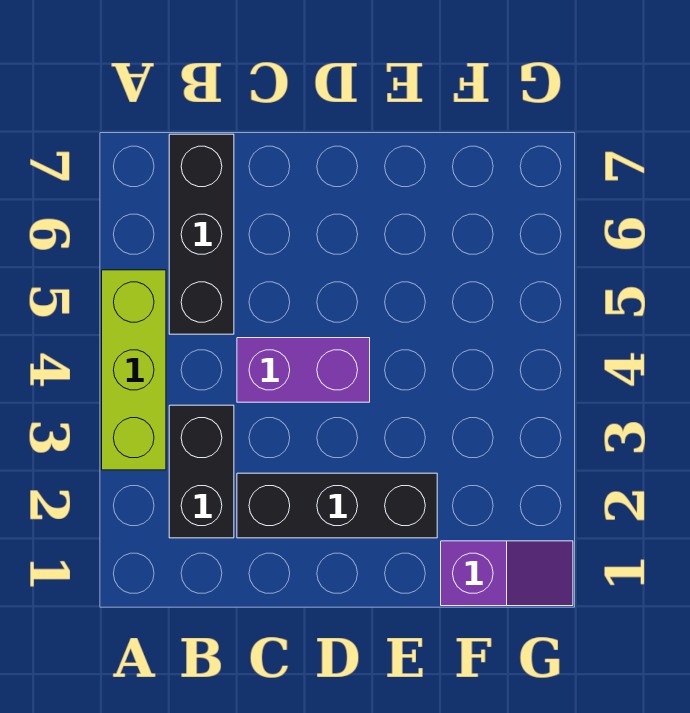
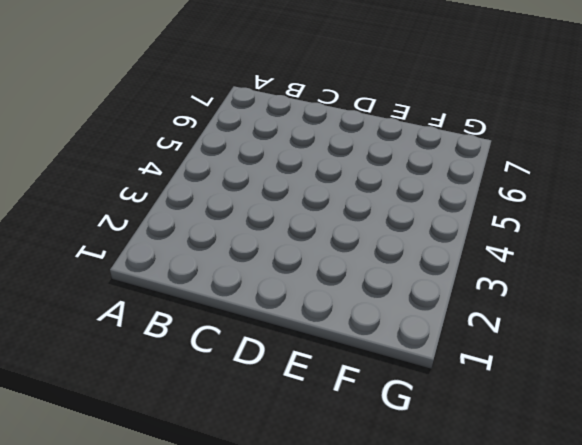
none -> lime brick A3:A5 level 1
none -> black brick B2:B3 level 1

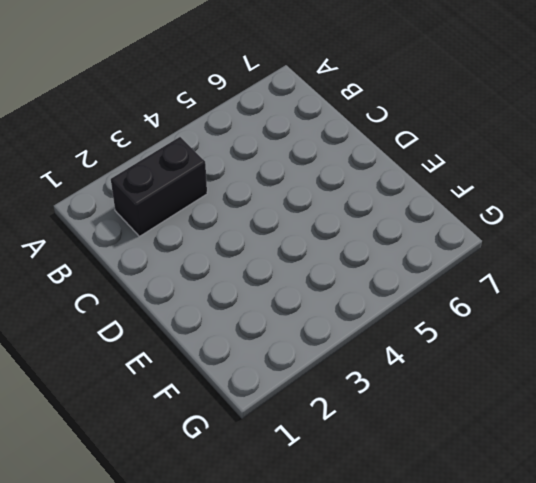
none -> lime brick A3:A5 level 1
none -> black brick B5:B7 level 1

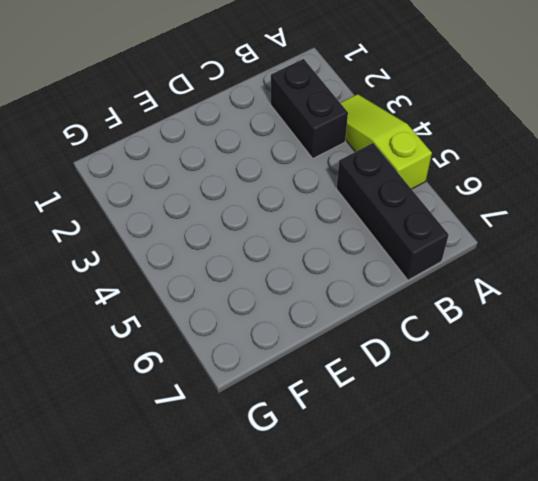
lime slope A3:A5 level 1 top 5 -> lime brick A3:A5 level 1
none -> black brick C2:E2 level 1
none -> purple brick C4:D4 level 1

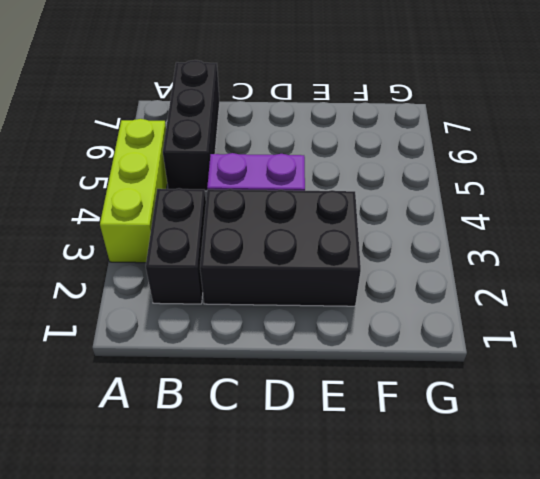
black brick C2:E3 level 1 -> black brick C2:E2 level 1
none -> purple slope F1:G1 level 1 top F

